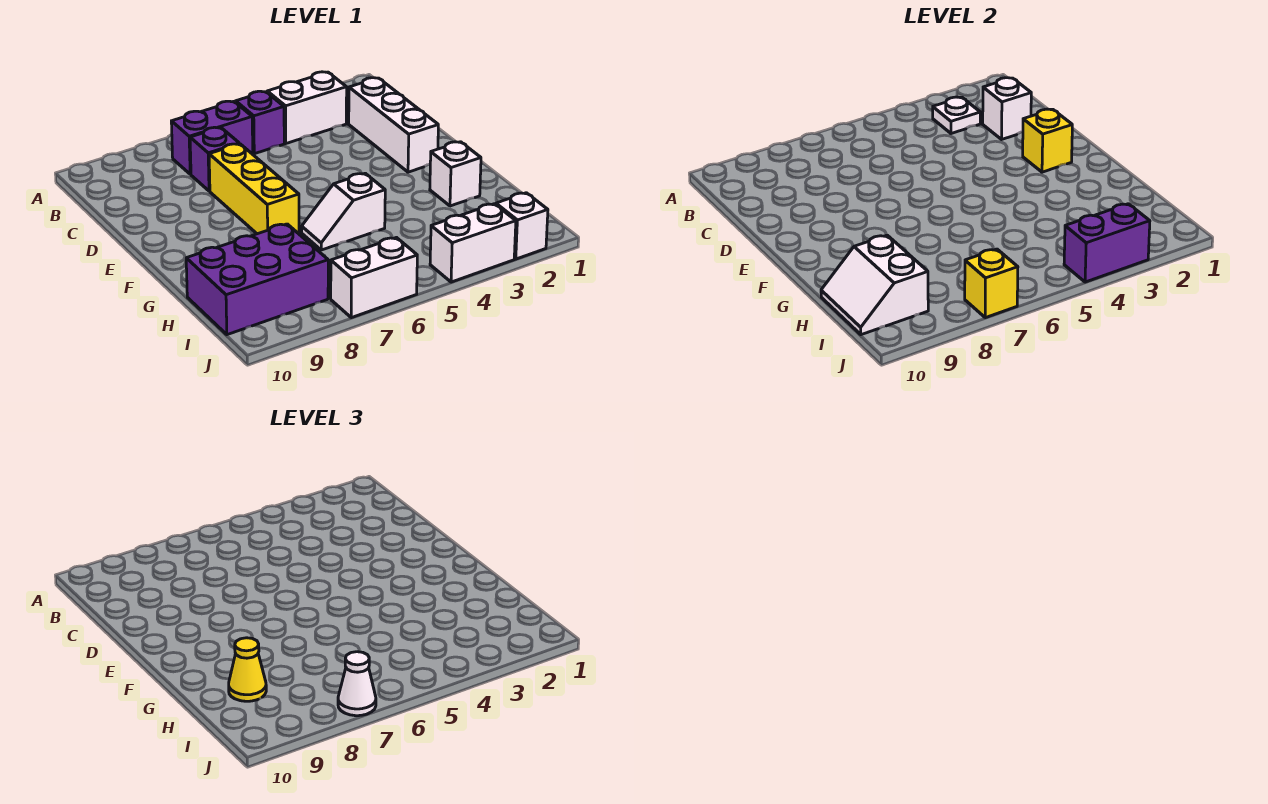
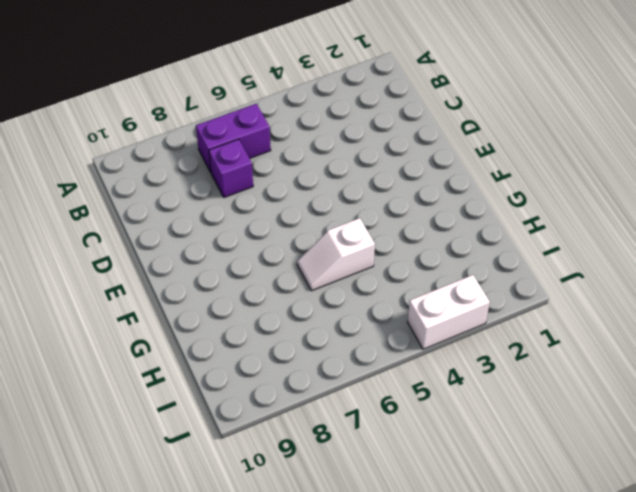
none -> white brick B3:B4 level 1
none -> purple brick B5 level 1
none -> white brick C2:E2 level 1

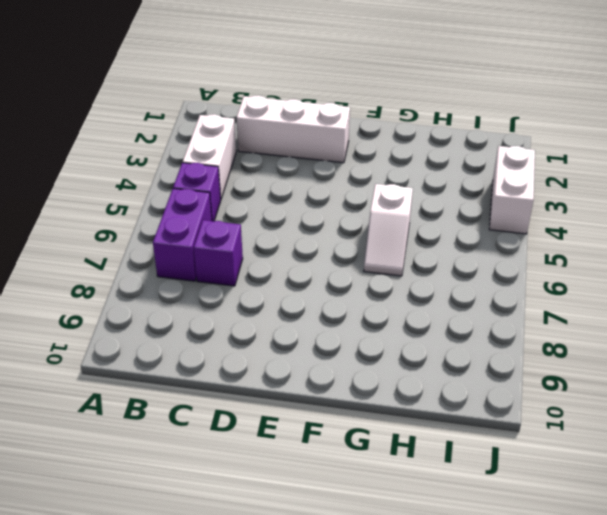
none -> yellow brick D7:F7 level 1
none -> white brick G2 level 1
none -> purple brick H8:I10 level 1

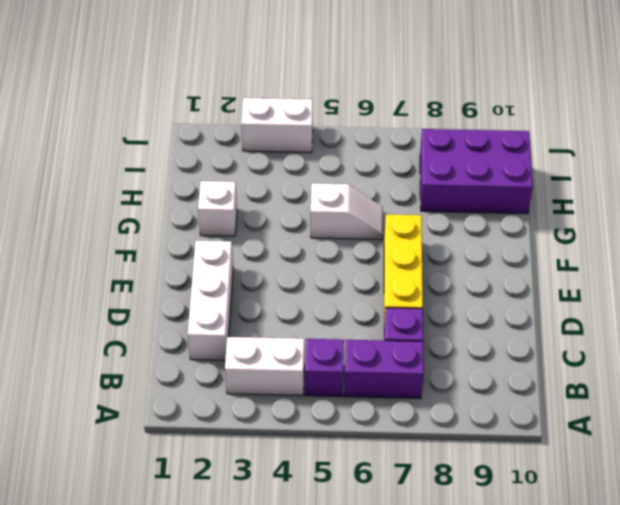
none -> white brick J2 level 1
none -> white brick J6:J7 level 1
none -> white plate B3 level 2

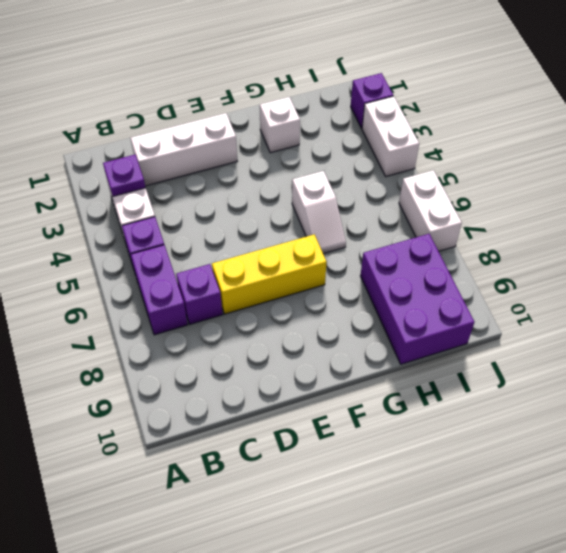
purple plate B3 level 2 -> white plate B3 level 2
purple brick J2 level 1 -> white brick J2 level 1
none -> white brick C2 level 2
none -> yellow brick E2 level 2
none -> white slope H9:I10 level 2 top 9

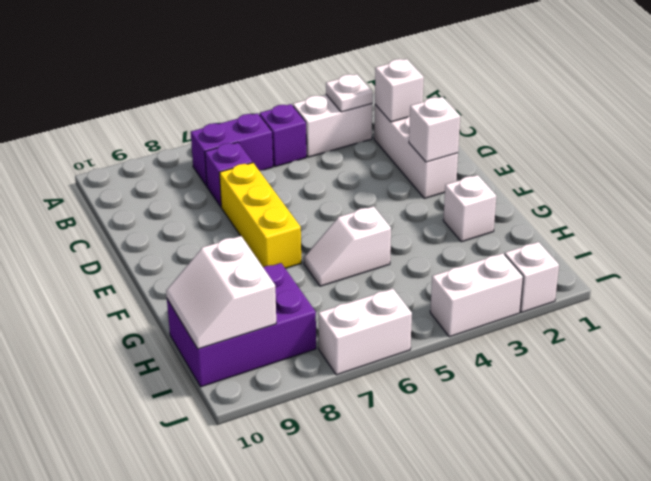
white brick E2 level 2 -> yellow brick E2 level 2
none -> purple brick J3:J4 level 2
none -> yellow brick J7 level 2
none -> yellow cone H9 level 3

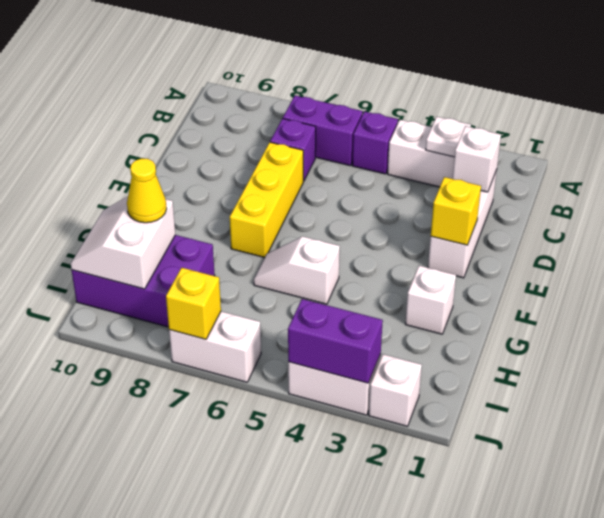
none -> white cone J7 level 3

